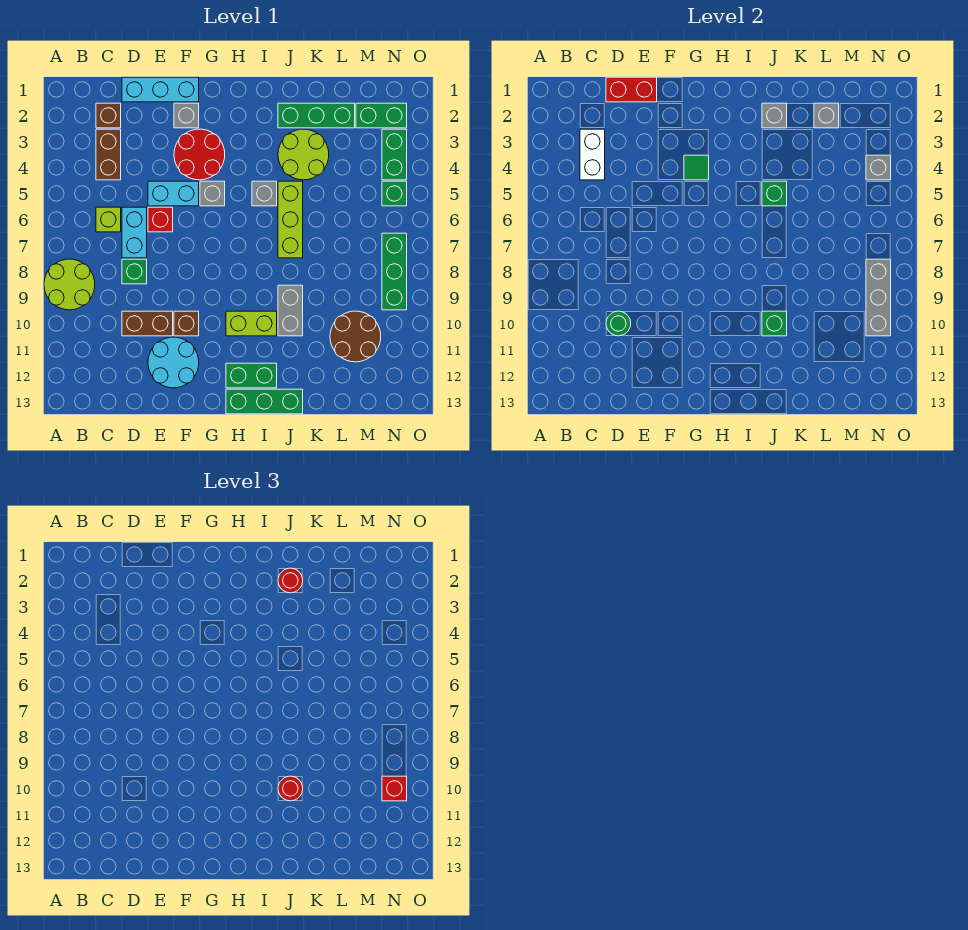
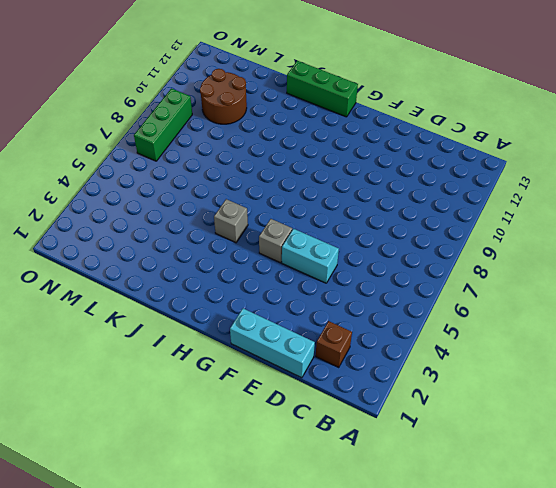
none -> lime round brick A8:B9 level 1
none -> brown brick C3:C4 level 1
none -> lime brick C6 level 1
none -> cyan brick D6:D7 level 1

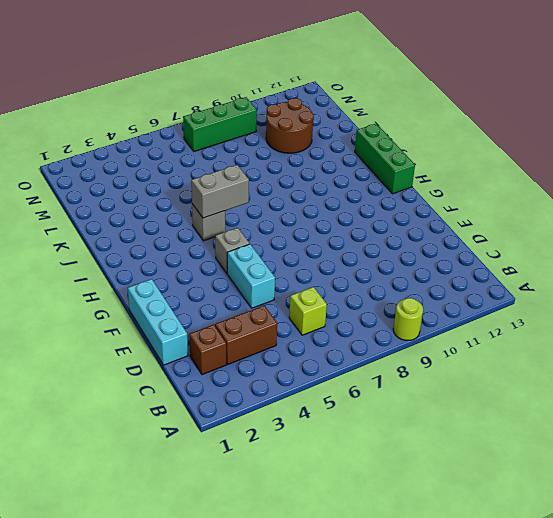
lime round brick A9 level 1 -> lime round brick A8:B9 level 1
grey brick I5:I6 level 2 -> grey brick J9:J10 level 1
none -> cyan brick D6:D7 level 1
none -> green brick D8 level 1
none -> brown brick D10:E10 level 1
none -> red brick E6 level 1

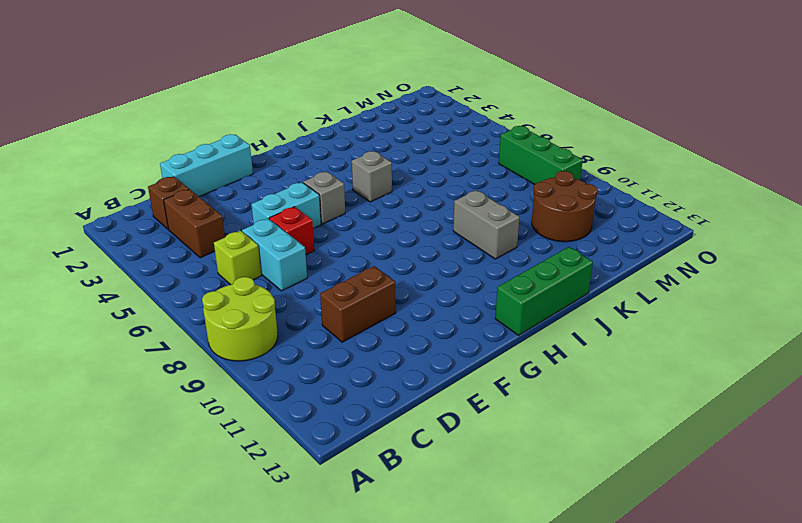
none -> green brick D8 level 1
none -> cyan round brick E11:F12 level 1
none -> grey brick F2 level 1
none -> red round brick F3:G4 level 1

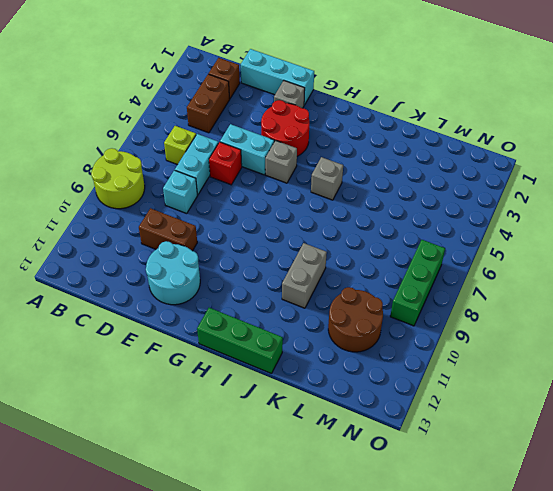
cyan brick D8 level 1 -> green brick D8 level 1
none -> brown brick F10 level 1
none -> lime brick H10:I10 level 1
none -> green brick H12:I12 level 1
none -> green brick J2:L2 level 1

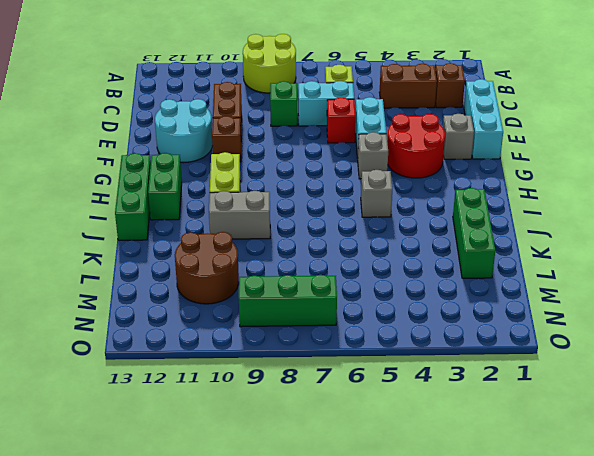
none -> lime round brick J3:K4 level 1
none -> lime brick J5:J7 level 1
none -> green brick M2:N2 level 1
none -> green brick N3:N4 level 1

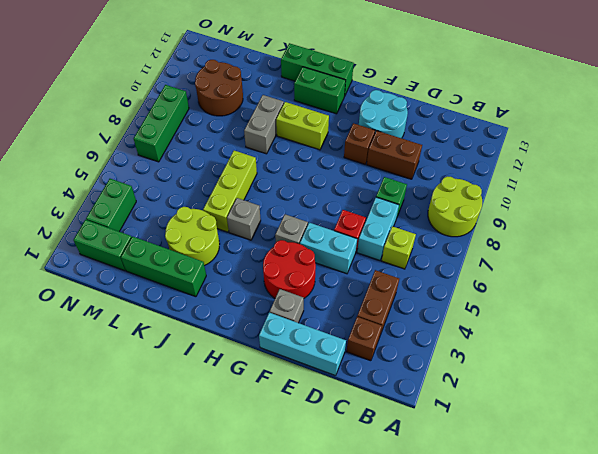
none -> green brick N5 level 1
none -> white brick C3:C4 level 2
none -> red brick D1:E1 level 2
none -> green round brick D10 level 2

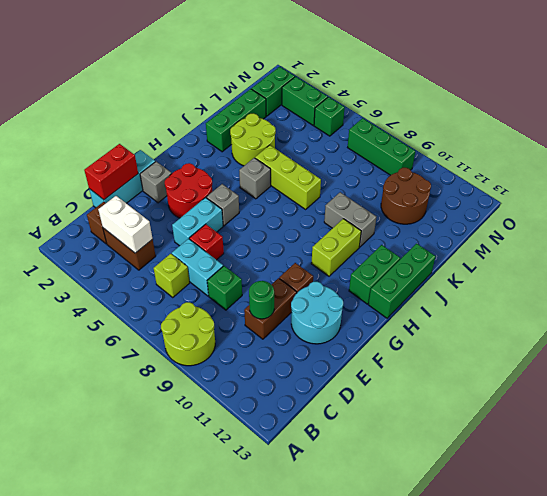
none -> green tile G4 level 2
none -> grey brick J2 level 2
none -> green brick J5 level 2
none -> green brick J10 level 2

